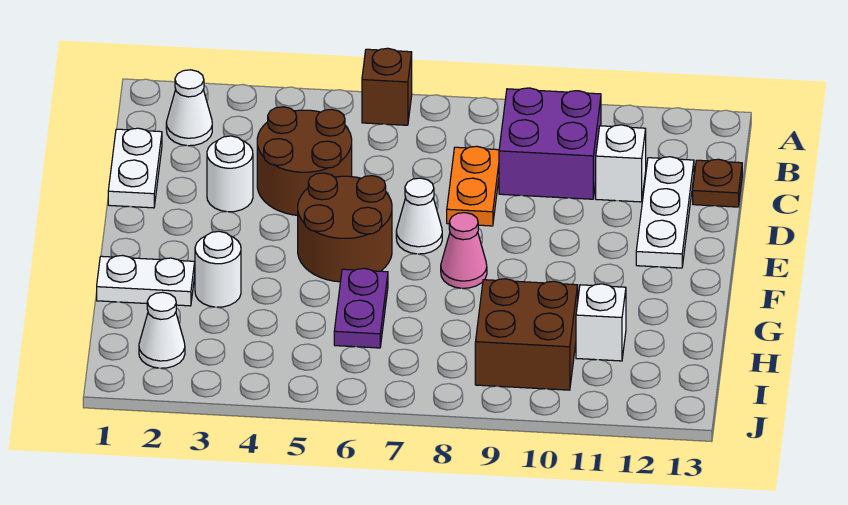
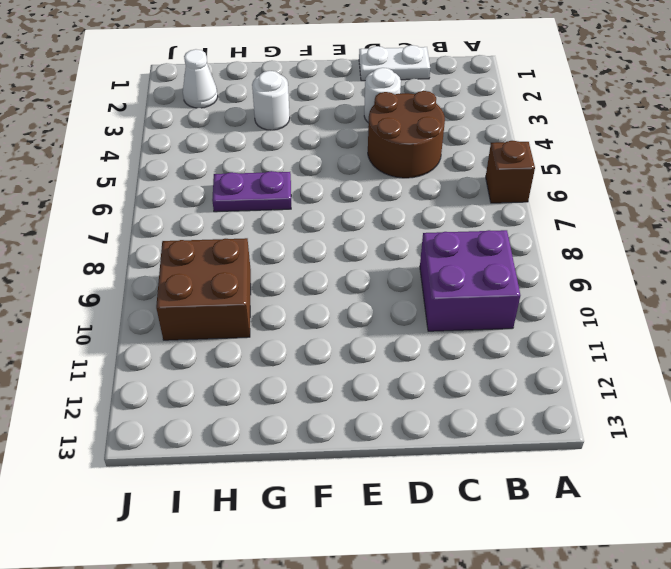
none -> white cone B2 level 1
none -> orange plate C8:D8 level 1
none -> white brick C11 level 1

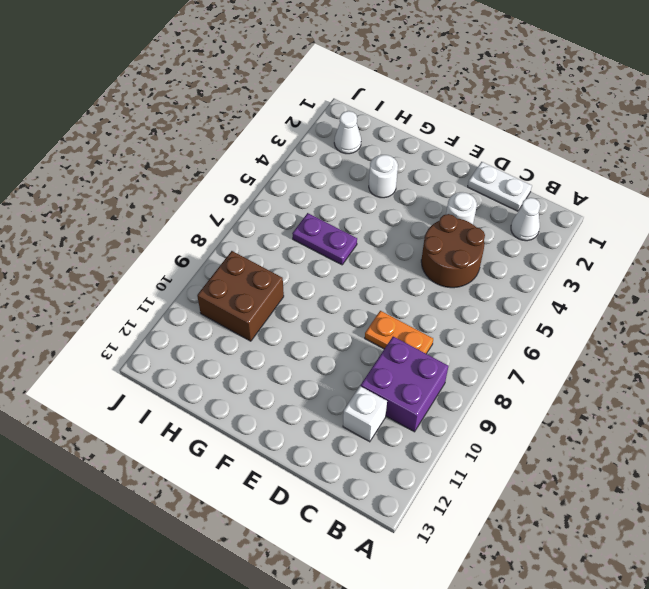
none -> brown brick A6 level 1
none -> white plate C12:E12 level 1
none -> brown plate C13 level 1

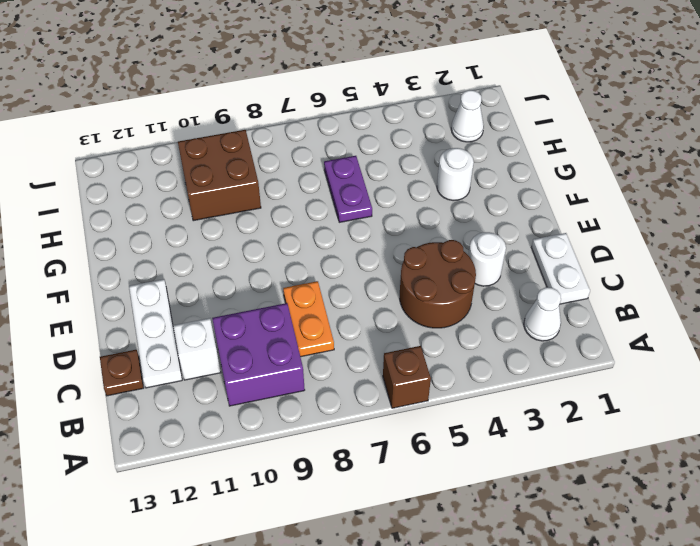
none -> brown round brick E5:F6 level 1
none -> white cone E7 level 1
none -> pink cone F8 level 1

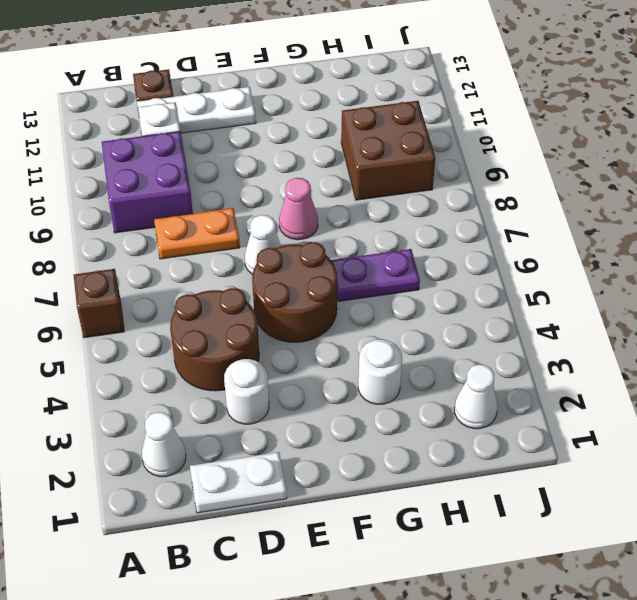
none -> white plate G1:G2 level 1
none -> white brick H11 level 1

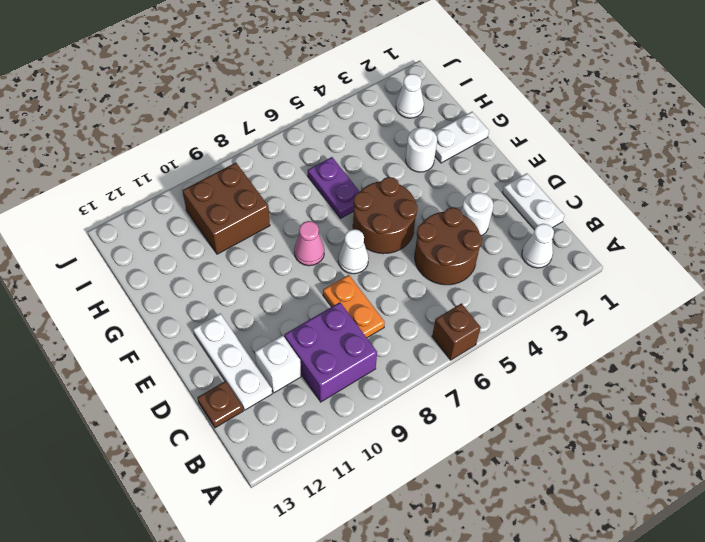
none -> white brick H11 level 1

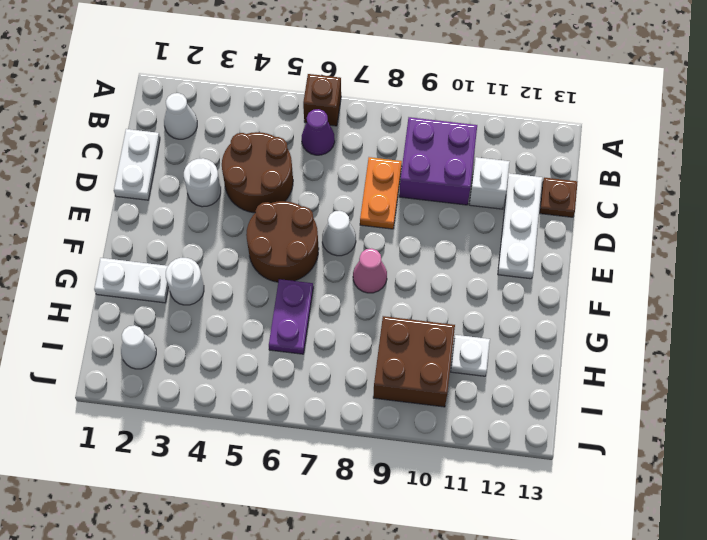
purple cone B6 level 1 -> none
white plate H11 level 1 -> white brick H11 level 1

